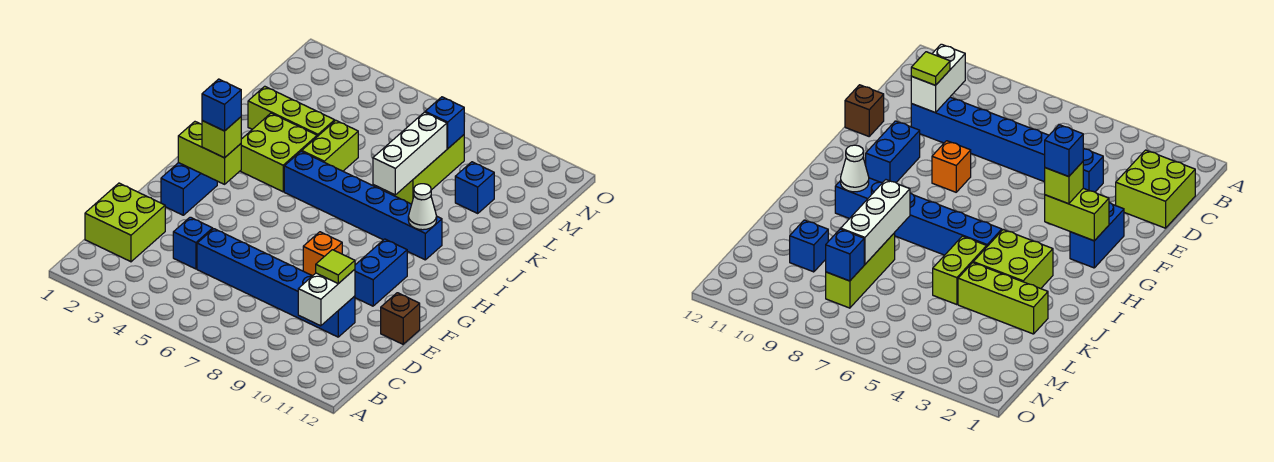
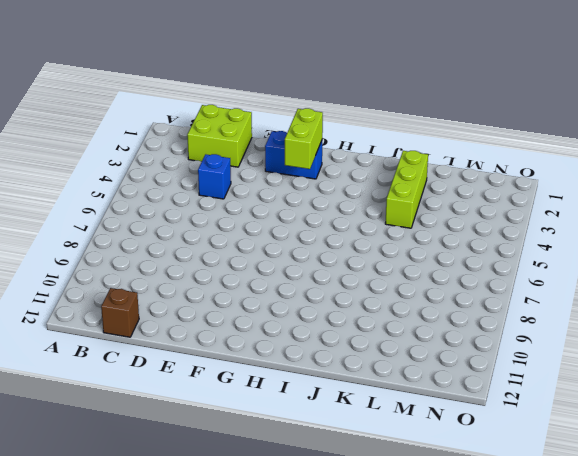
brown brick C12 level 1 -> brown brick E12 level 1
none -> blue brick D5:D10 level 1
none -> orange brick F8 level 1
none -> blue brick F10:G10 level 1

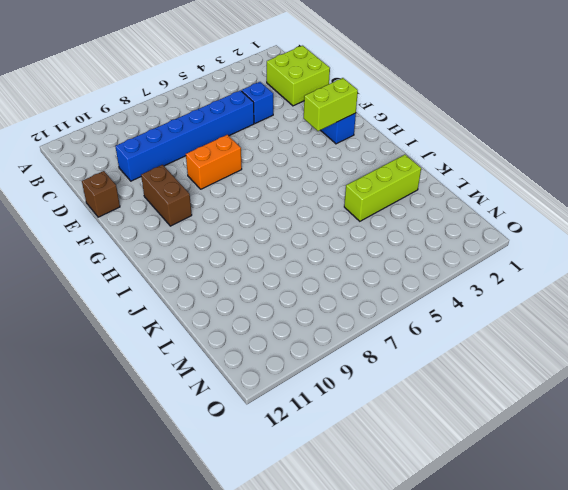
orange brick F7:F8 level 1 -> orange brick F8 level 1
brown brick F10:G10 level 1 -> blue brick F10:G10 level 1
none -> lime brick I3:J4 level 1
none -> blue brick I5:I10 level 1
none -> lime brick J5:K5 level 1

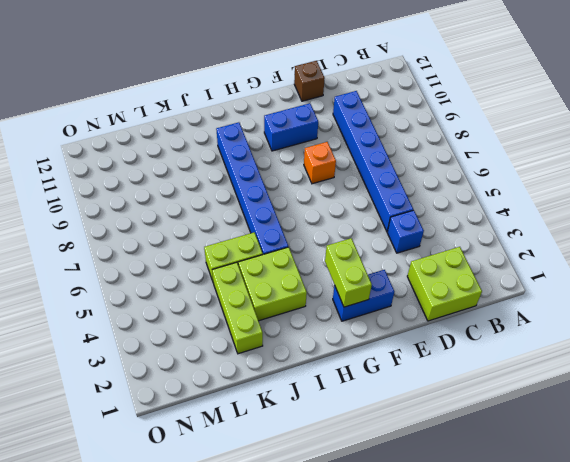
none -> lime brick K8:M8 level 1
none -> blue brick L10 level 1
none -> white brick C10:D10 level 2

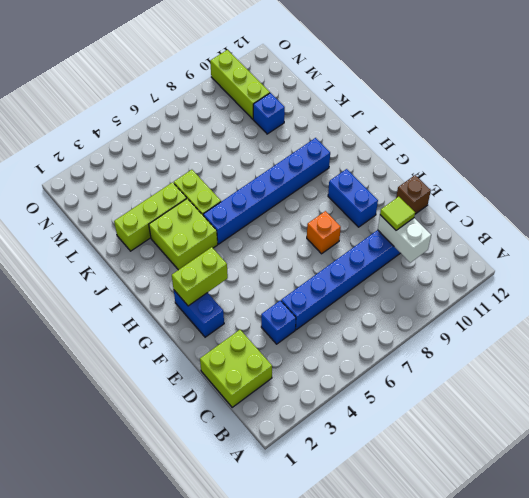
lime brick M10:O10 level 1 -> lime brick K8:M8 level 1
none -> white cone I10 level 2
none -> white brick J8:L8 level 2
none -> blue brick M8 level 2

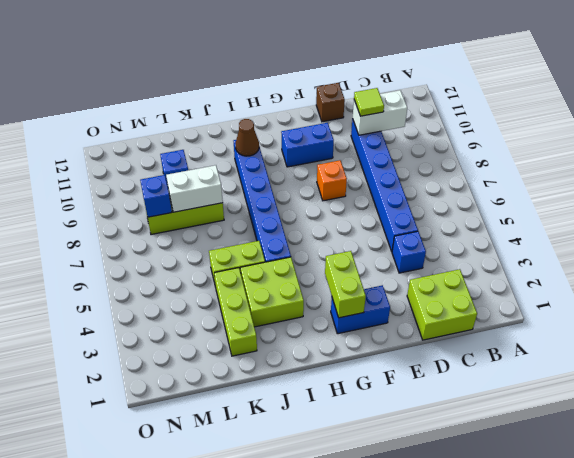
brown cone I10 level 2 -> white cone I10 level 2
white brick K8:L8 level 2 -> white brick J8:L8 level 2
none -> lime brick G3 level 3
none -> blue brick G3 level 4

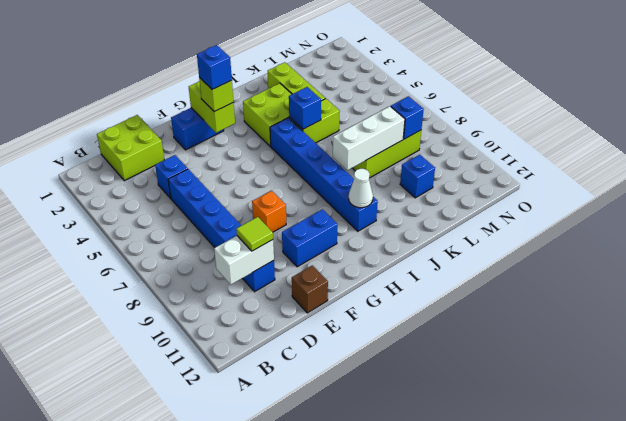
blue brick J5 level 2 -> none

